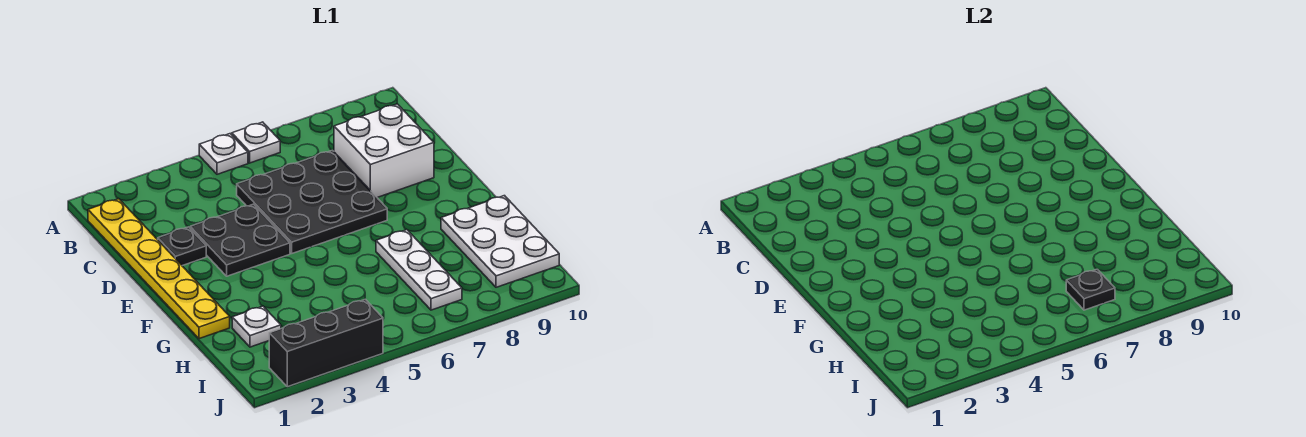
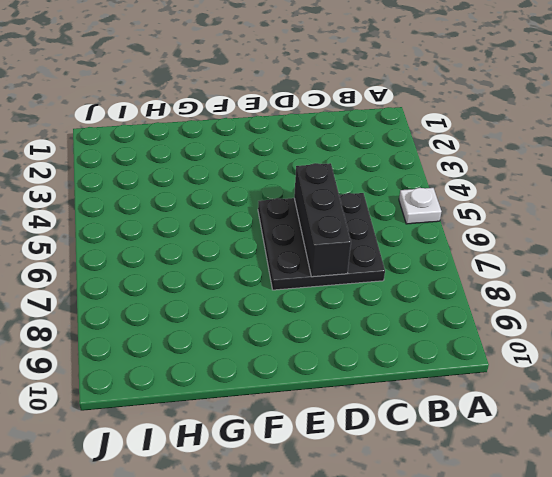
black brick D5:D7 level 2 -> black brick J2:J4 level 1
none -> white plate A6 level 1
none -> yellow plate B1:G1 level 1
none -> white brick C8:D9 level 1

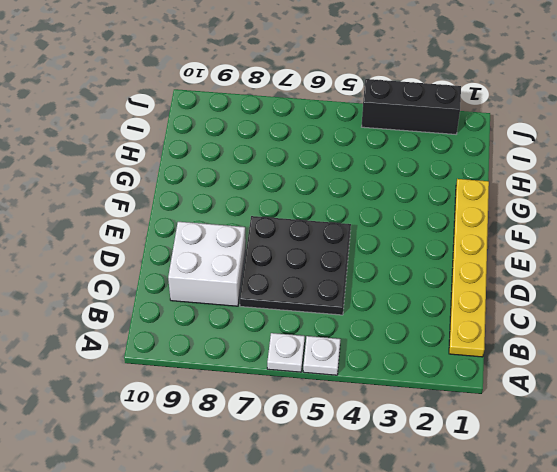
none -> black plate D2 level 1
none -> black plate D3:E4 level 1
none -> white plate G7:I7 level 1

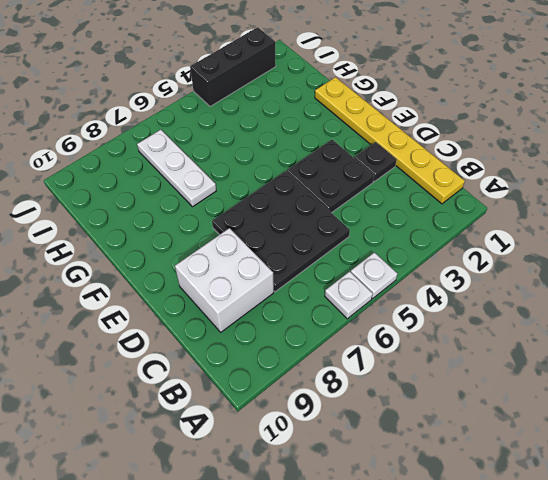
none -> white plate G9:I10 level 1
none -> white plate H2 level 1
none -> black plate I7 level 2

